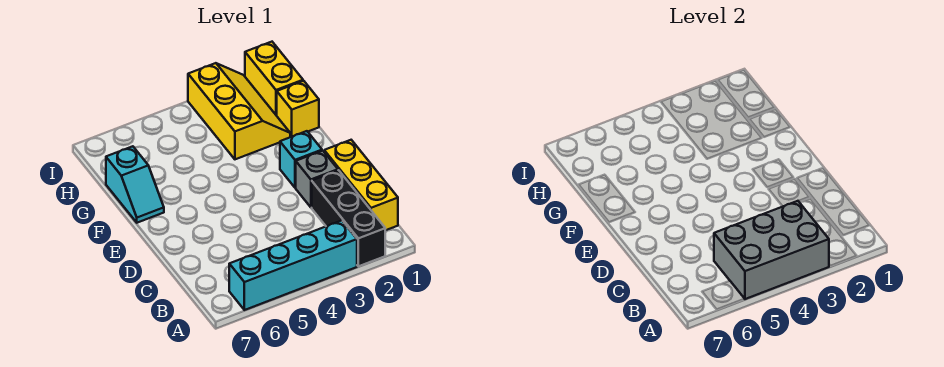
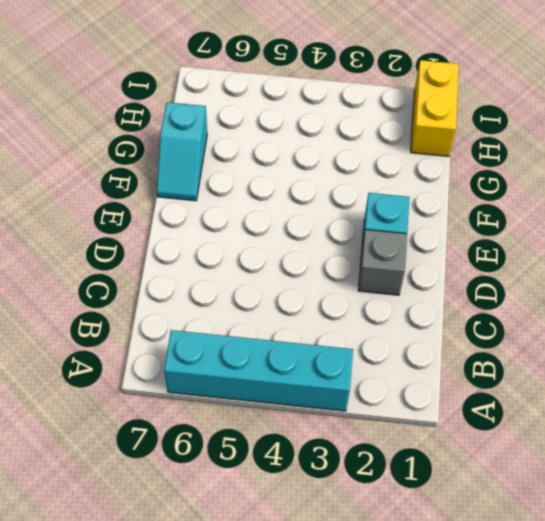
none -> black brick A2:C2 level 1
none -> yellow brick B1:D1 level 1

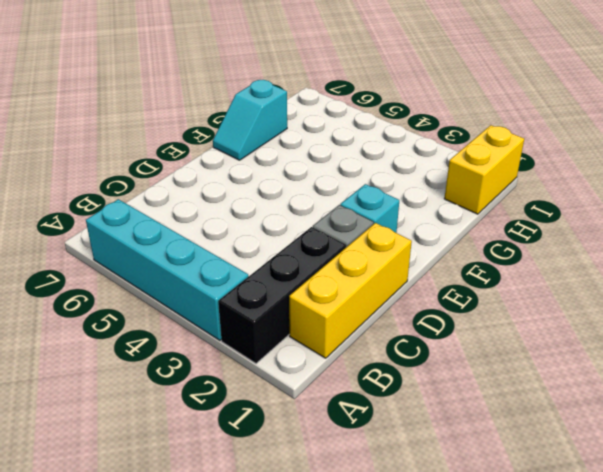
none -> yellow brick G1 level 1
none -> yellow slope G2:I3 level 1 top 3

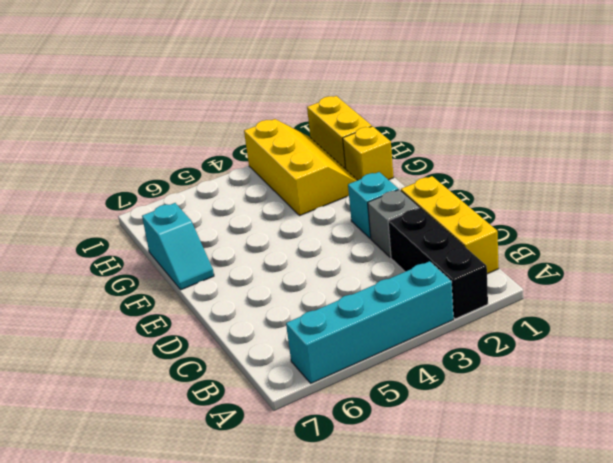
none -> grey brick A3:B5 level 2

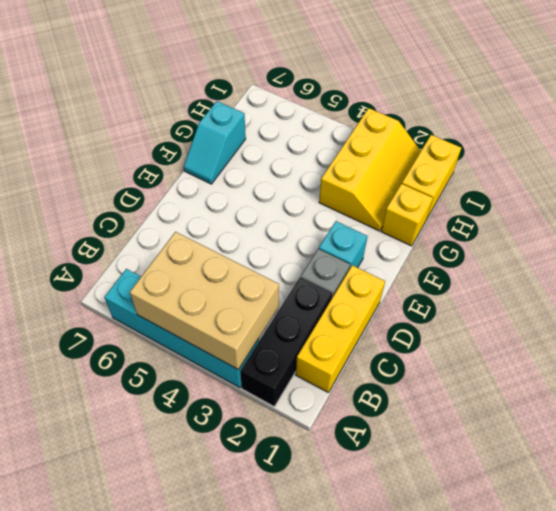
tan brick A3:B5 level 2 -> grey brick A3:B5 level 2

